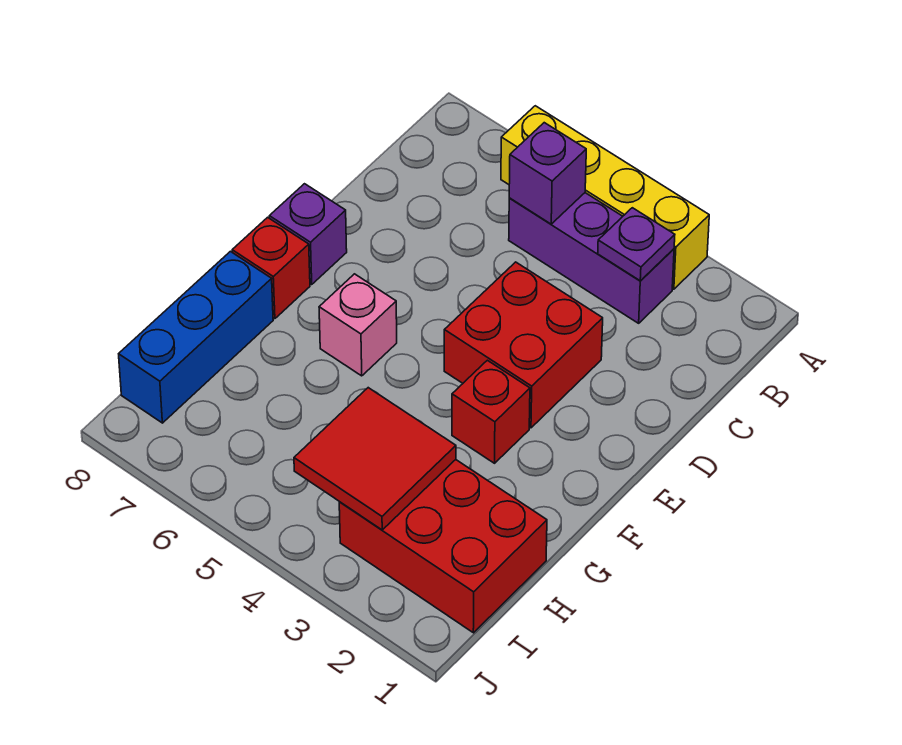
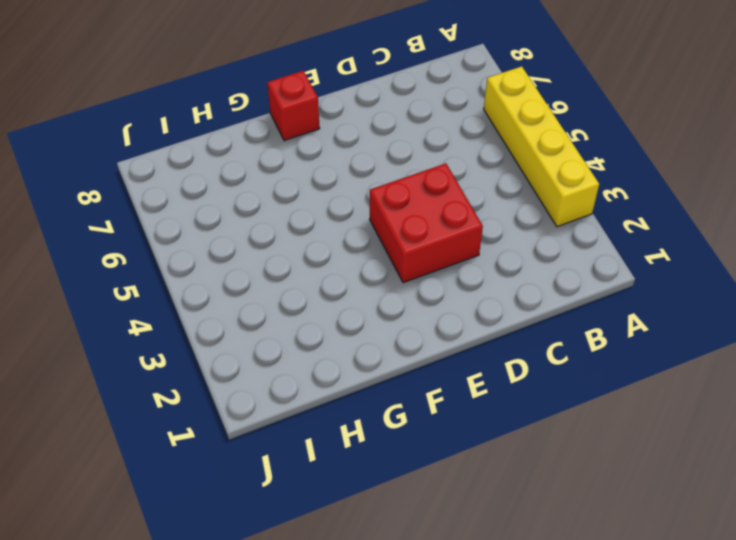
none -> purple brick B3:B5 level 1
none -> purple brick E8 level 1
none -> red brick F3 level 1

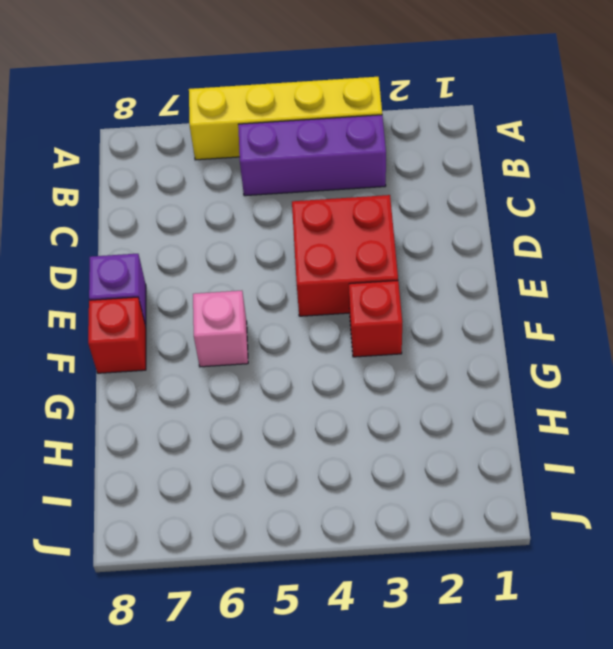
none -> blue brick G8:I8 level 1
none -> red brick H1:I3 level 1
none -> purple plate B3 level 2

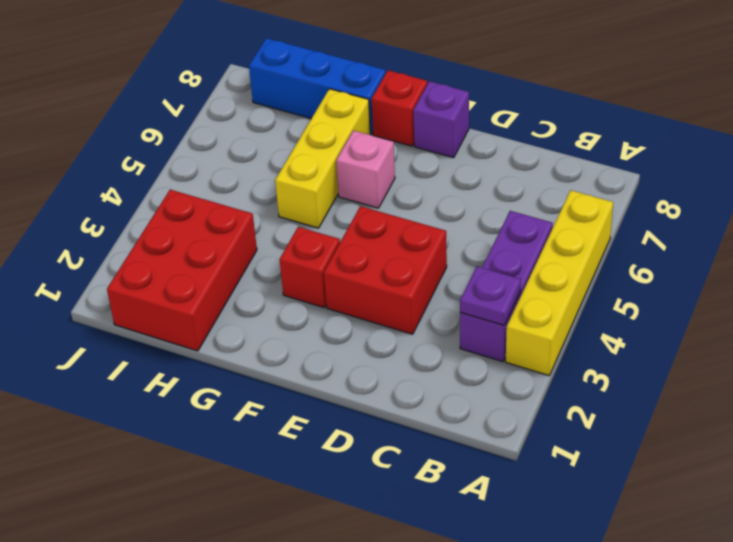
yellow brick G5:G7 level 1 -> none
none -> purple brick B5 level 2
none -> red tile H3:I4 level 2

